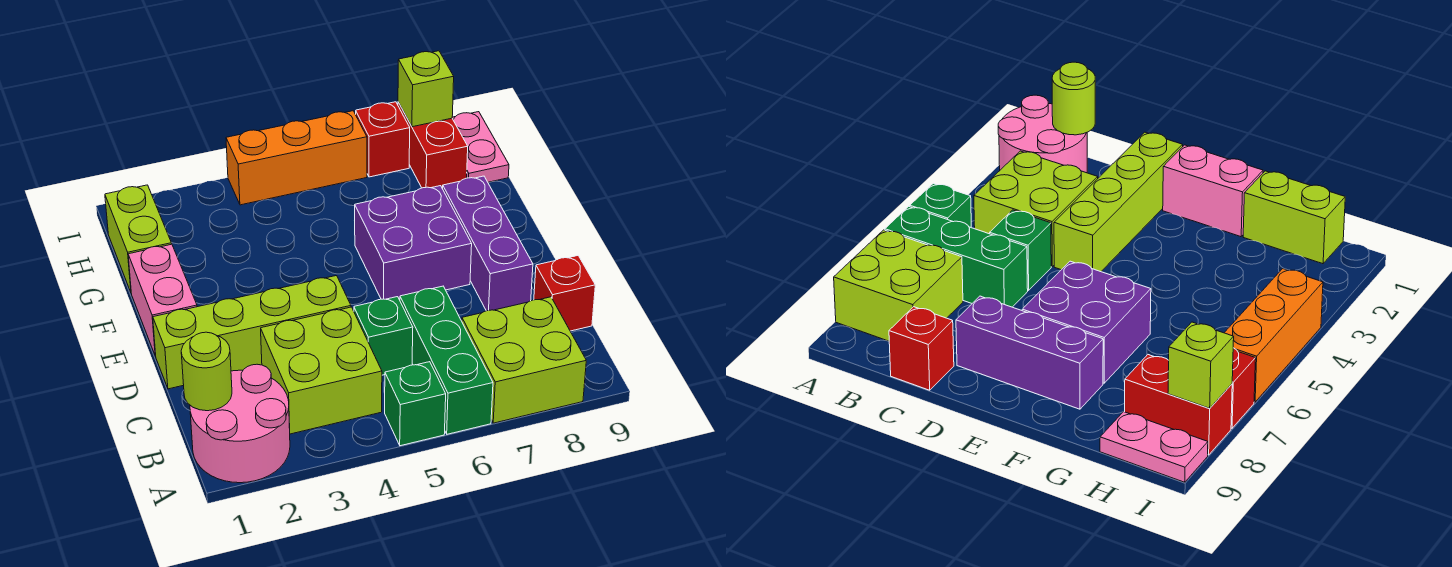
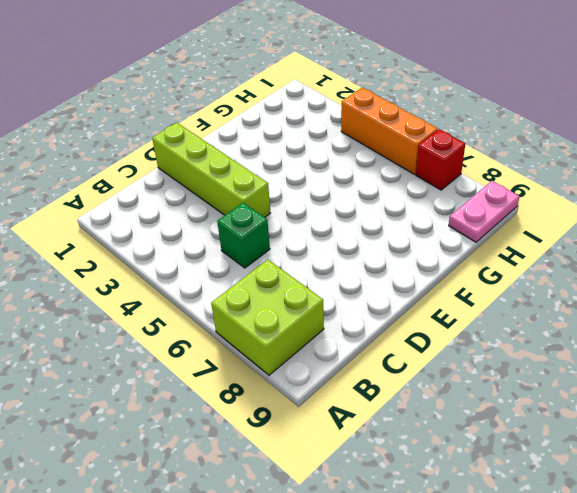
none -> pink round brick A1:B2 level 1
none -> green brick A5 level 1
none -> green brick A6:C6 level 1

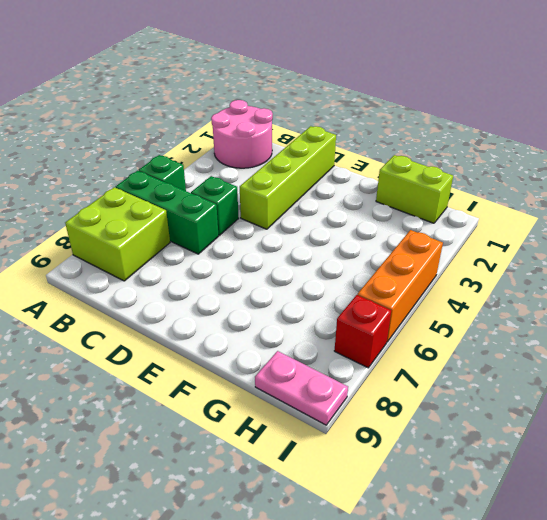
none -> lime brick B3:C4 level 1
none -> red brick C9 level 1
none -> purple brick D8:F8 level 1

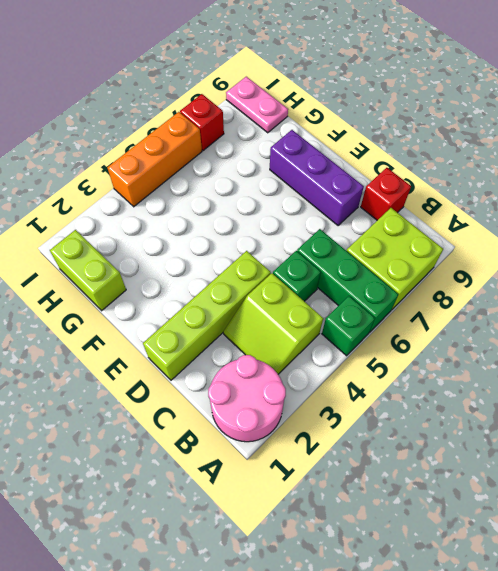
lime slope B3:C4 level 1 top 4 -> lime brick B3:C4 level 1
none -> pink brick E1:F1 level 1
none -> purple brick E6:F7 level 1
none -> red brick H8:I8 level 1

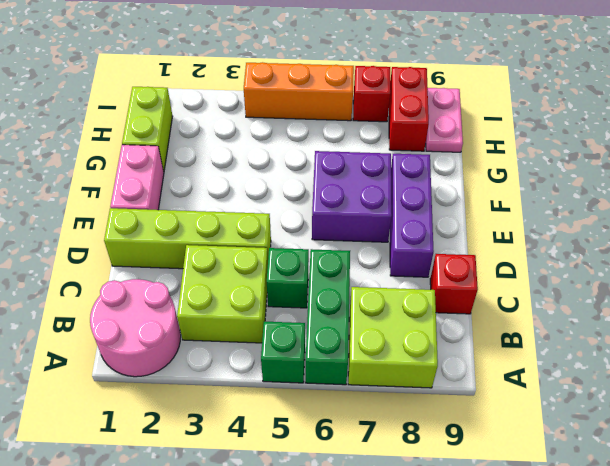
none -> lime round brick B1 level 2
none -> lime brick I8 level 2

